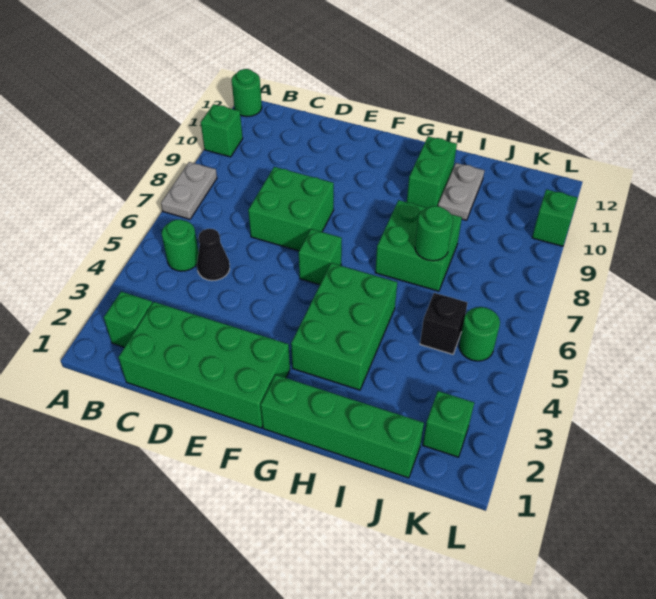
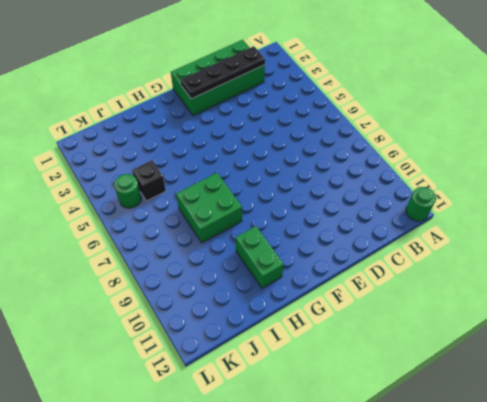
black plate C2:F2 level 2 -> none
none -> grey plate A7:A8 level 1
none -> green brick A10 level 1
none -> green brick B2 level 1

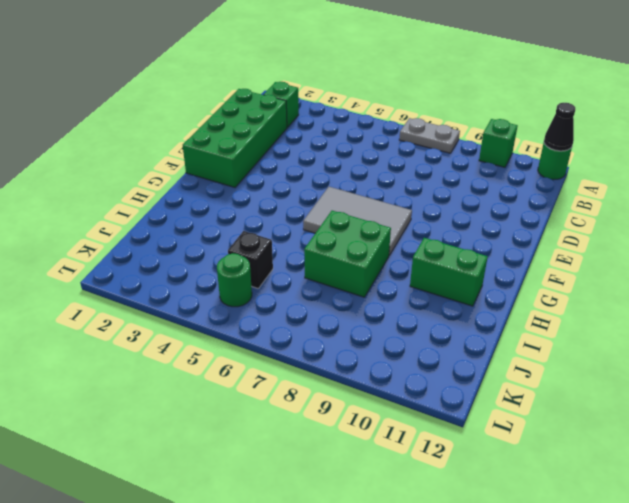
black cone A12 level 2 -> black cone C5 level 1
grey tile F6:G8 level 1 -> green brick F6 level 1
none -> green round brick B5 level 1
none -> green brick D7:E8 level 1
none -> green brick G1:J1 level 1

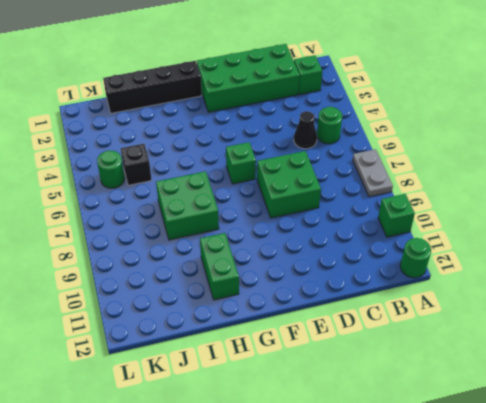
black brick G1:J1 level 1 -> green brick G1:J1 level 1
none -> green brick G3:H5 level 1
none -> grey plate I10:I11 level 1
none -> green brick K2 level 1

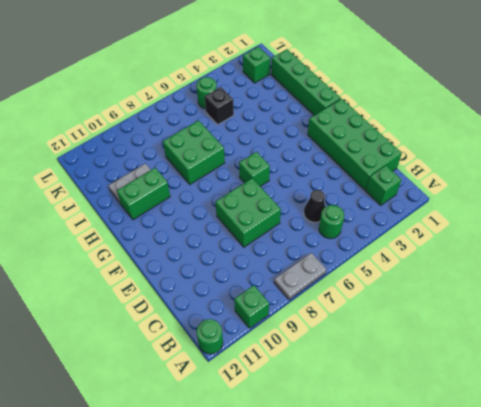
none -> green brick G3:H5 level 1
none -> green brick L10 level 1
none -> green round brick I7 level 2

